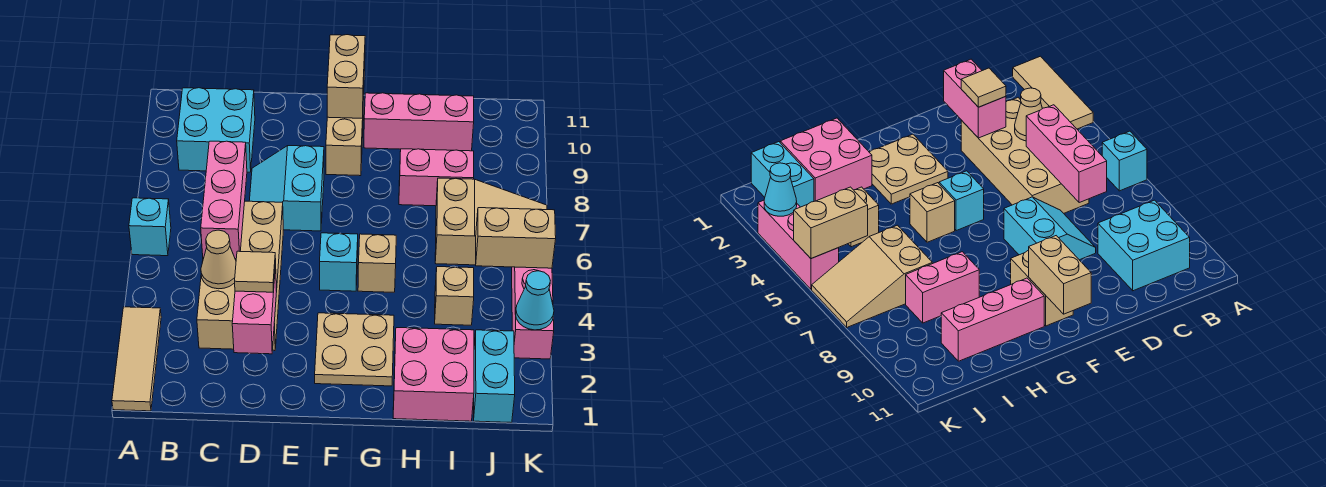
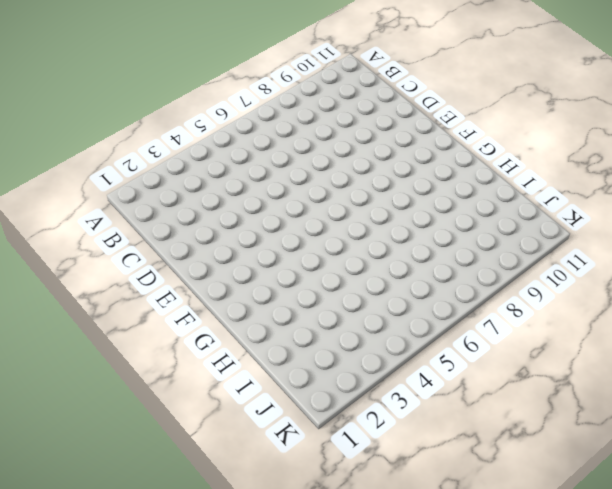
none -> tan tile A1:A3 level 1
none -> cyan brick A6 level 1
none -> cyan brick B9:C10 level 1

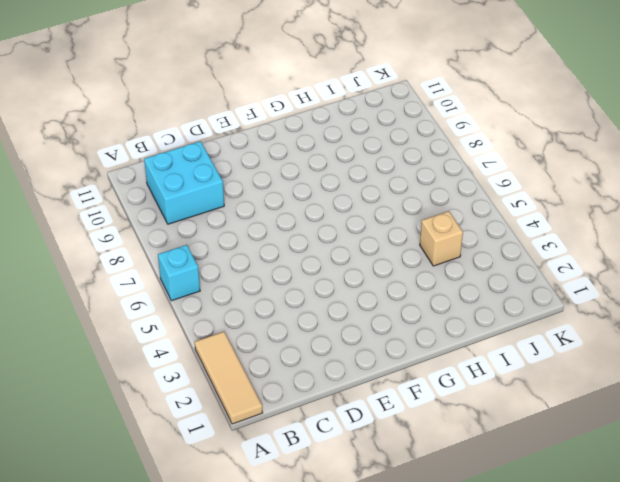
none -> tan brick C3:D6 level 1
none -> cyan slope D7:E8 level 1 top E
none -> tan plate F2:G3 level 1

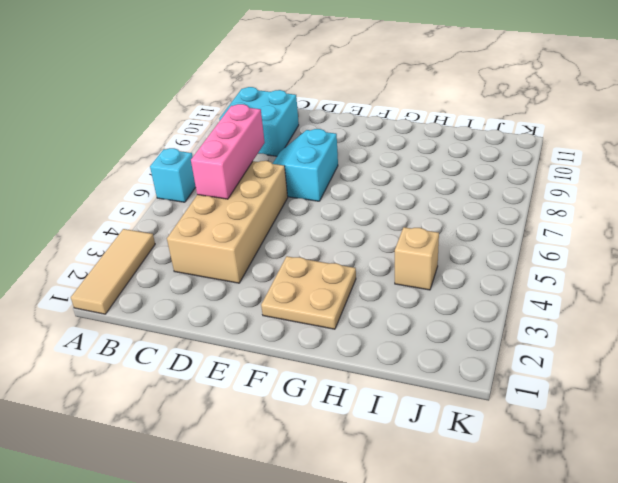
none -> cyan brick F5 level 1
none -> tan brick F9:F10 level 1
none -> tan brick G5 level 1

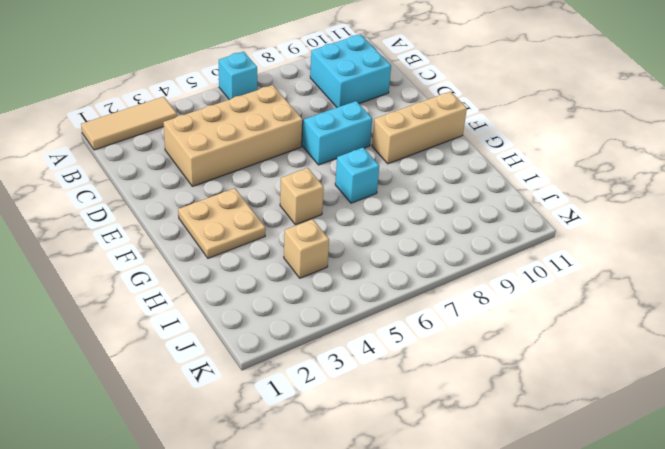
tan brick F9:F11 level 1 -> tan brick F9:F10 level 1
cyan brick G7 level 1 -> cyan brick F5 level 1
none -> pink brick G10:I10 level 1
none -> pink brick H1:I2 level 1
none -> pink brick H8:I8 level 1

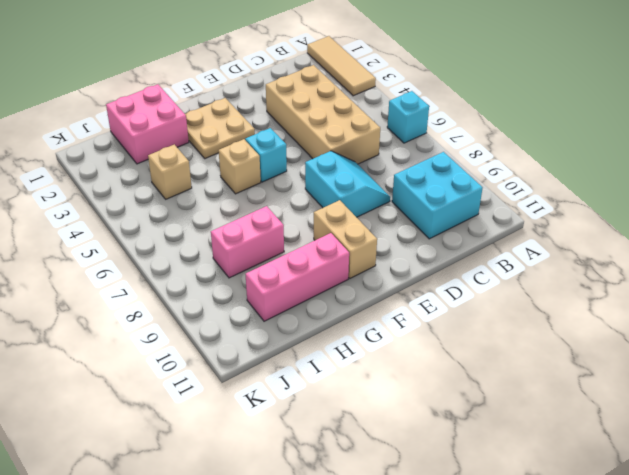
none -> tan slope I6:K7 level 1 top I
none -> cyan brick J1:J2 level 1
none -> pink brick K3:K5 level 1

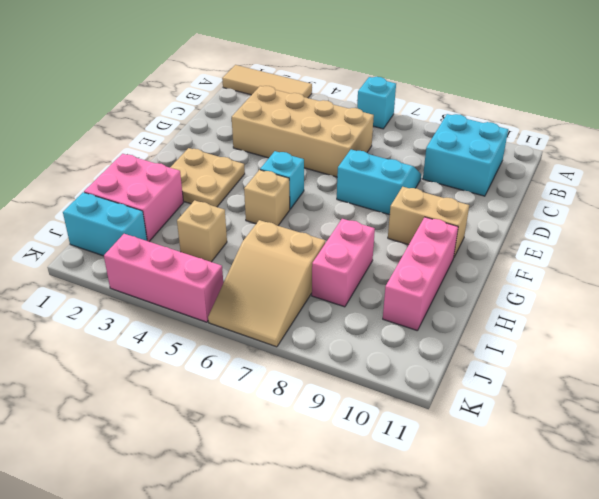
none -> tan cone C4 level 2
none -> pink brick C5:C7 level 2
none -> pink brick D2:D3 level 2

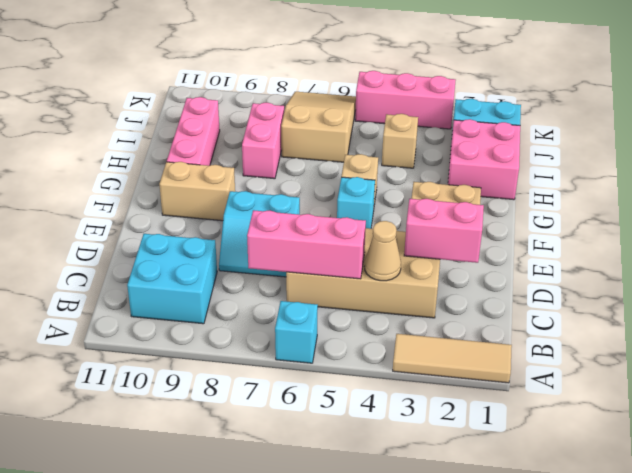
none -> tan brick F10:F11 level 2
none -> tan brick J5:K5 level 2
none -> cyan cone K3 level 2

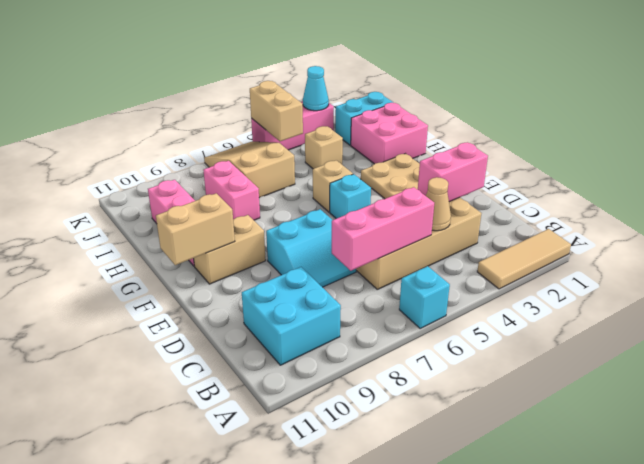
none -> tan tile D3 level 3

